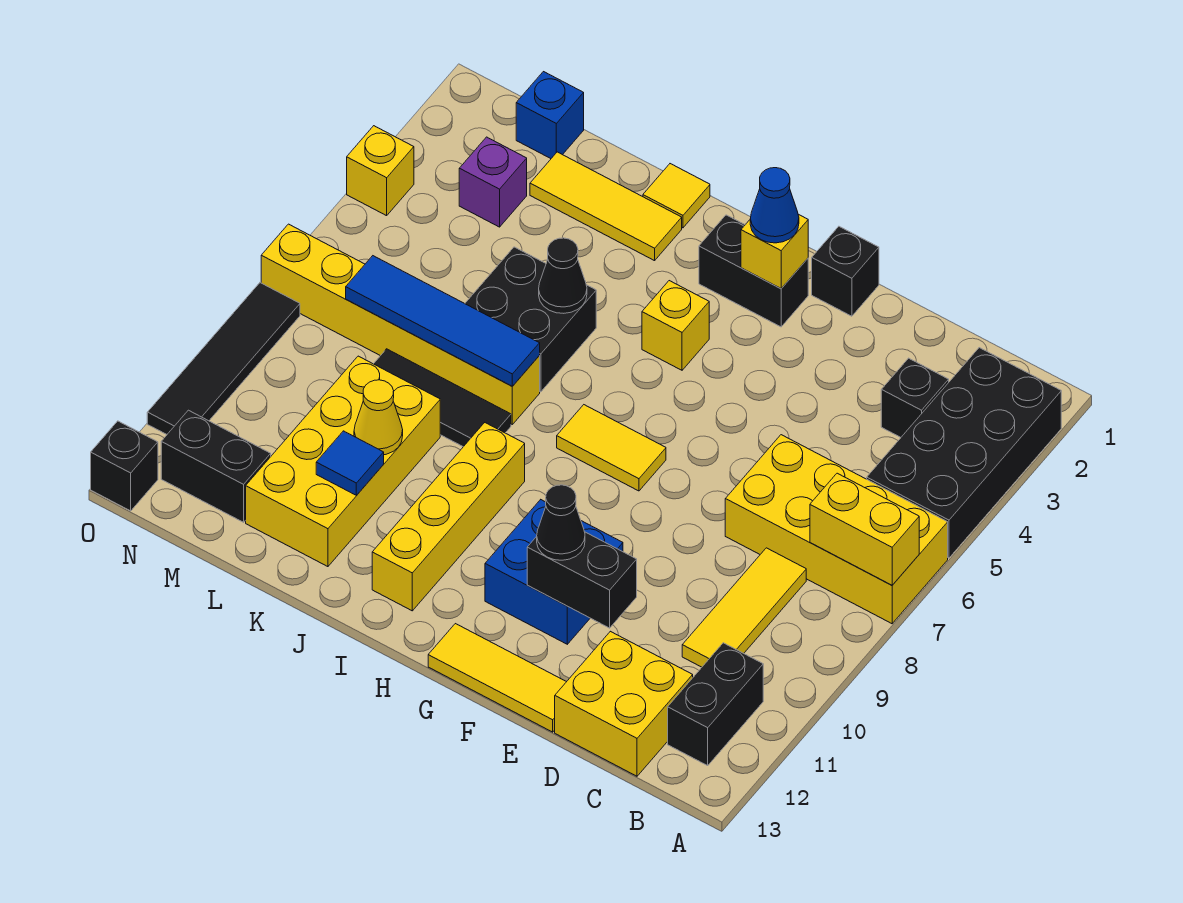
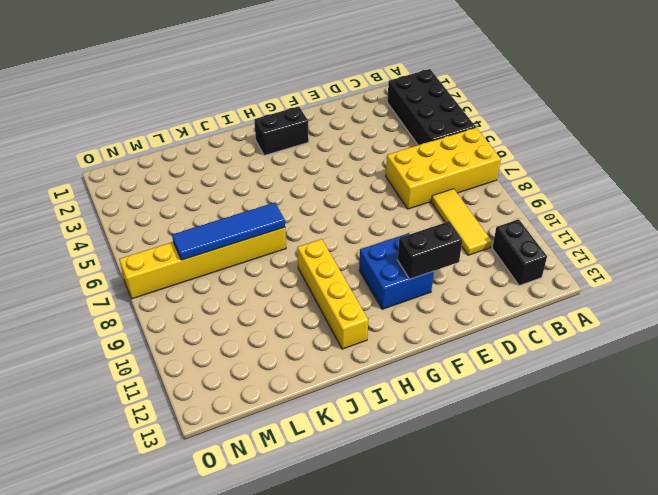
none -> black brick C3 level 1
none -> yellow brick C12:D13 level 1
none -> yellow tile E13:G13 level 1
none -> black brick F1 level 1

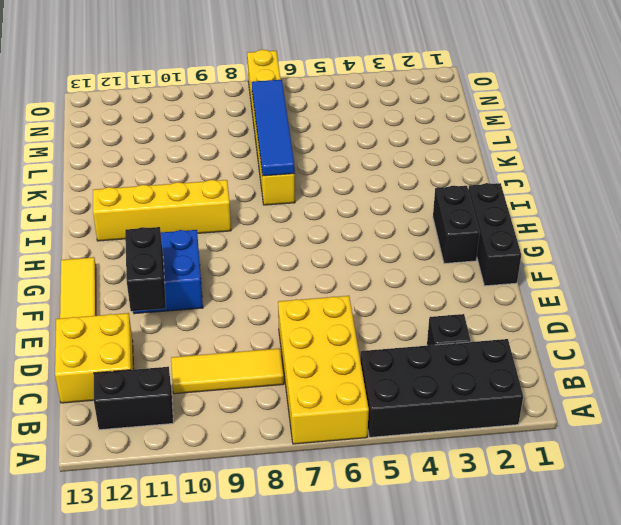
black brick F1:H1 level 1 -> black brick F1 level 1
none -> yellow tile G7:H7 level 1
none -> yellow brick H4 level 1
none -> yellow tile J1 level 1
none -> yellow tile J2:L2 level 1

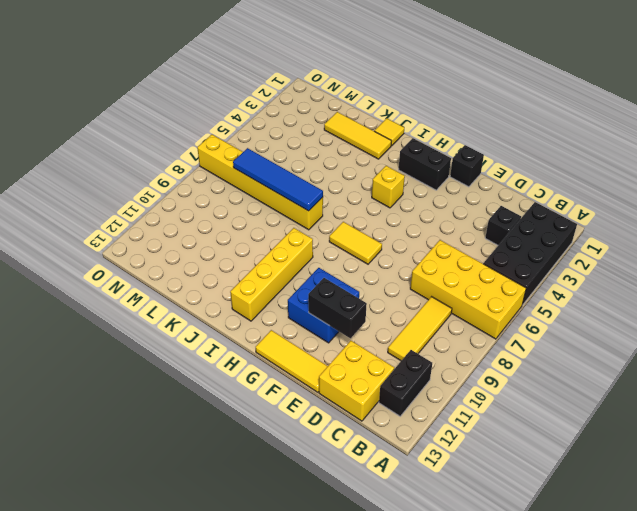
none -> black brick J5:K6 level 1
none -> black tile J8:L8 level 1
none -> yellow brick K9:L12 level 1
none -> blue brick M1 level 1

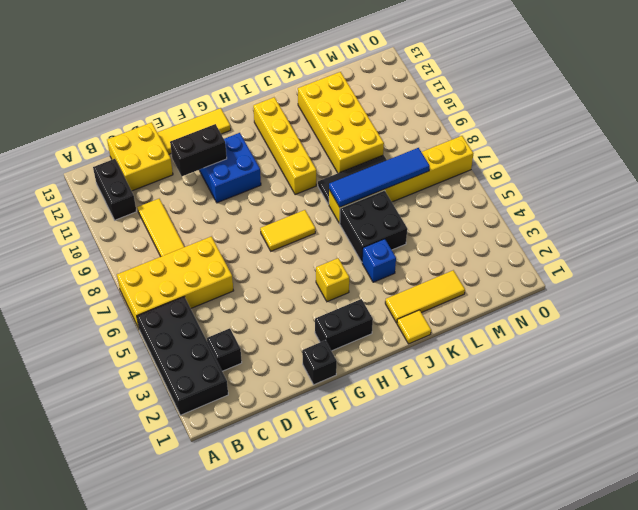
blue brick J4 level 1 -> blue brick M1 level 1
none -> purple brick M3 level 1
none -> black brick M12:N12 level 1
none -> yellow brick O4 level 1
none -> black tile O8:O11 level 1

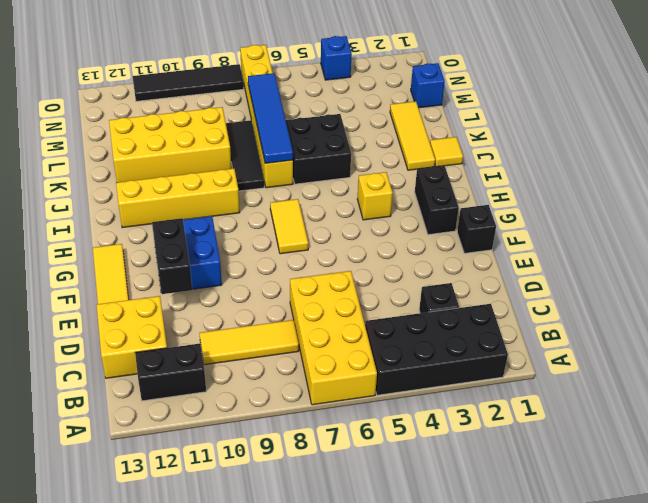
blue brick O4 level 1 -> yellow brick O4 level 1
none -> purple brick M3 level 1
none -> black brick M12:N12 level 1
none -> black brick O13 level 1
none -> yellow brick A7:B7 level 2

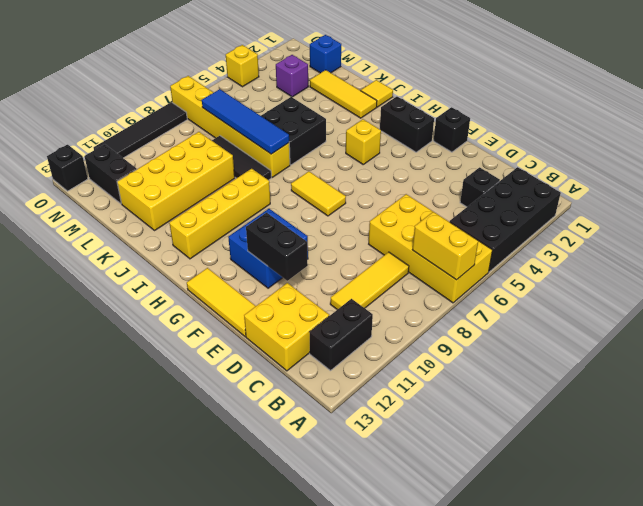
none -> yellow brick G2 level 2
none -> black cone J5 level 2
none -> yellow cone K10 level 2
none -> blue tile K11 level 2

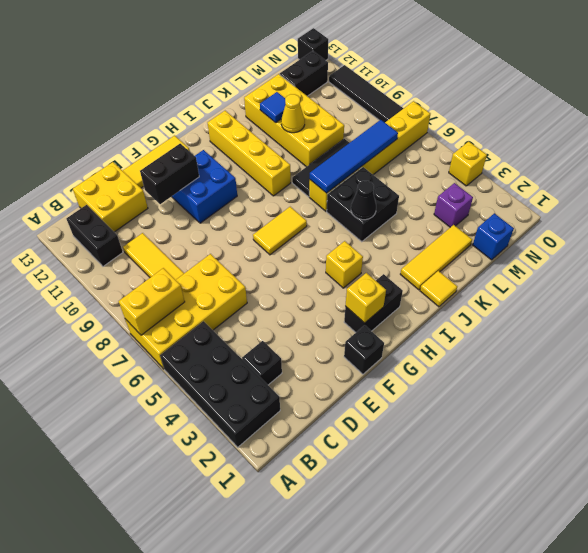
none -> black cone F11 level 3
none -> blue cone G2 level 3

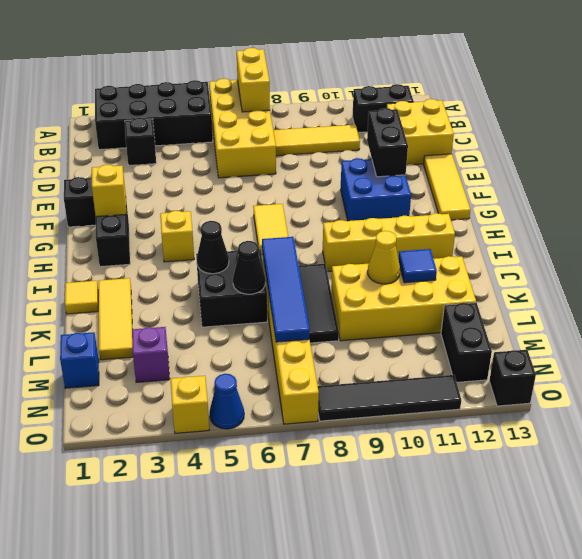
black cone K6 level 2 -> black cone F11 level 3
blue cone O5 level 1 -> blue cone G2 level 3

